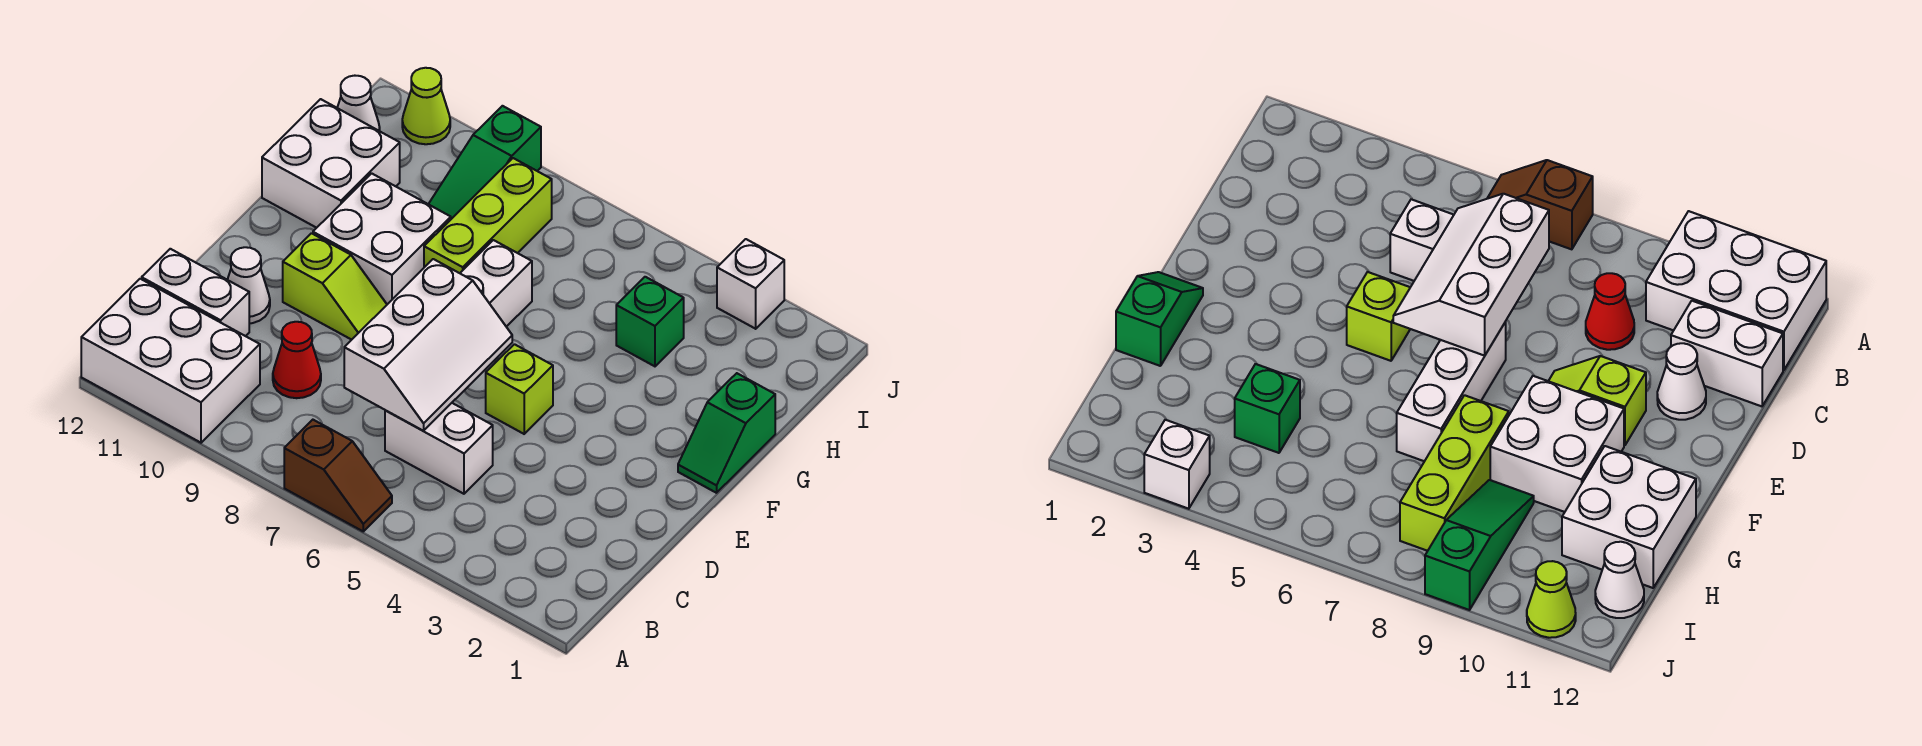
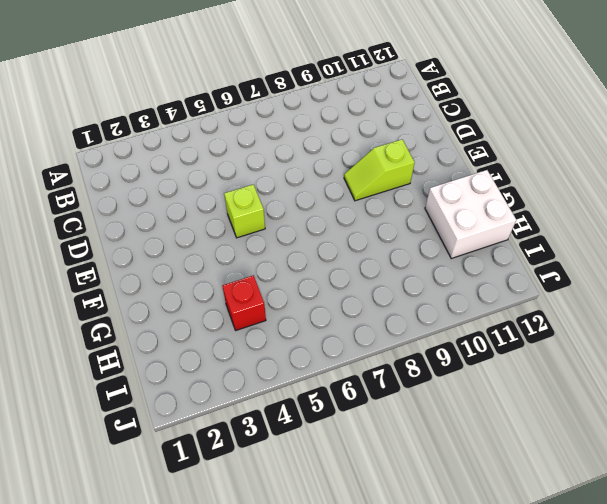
red brick H4 level 1 -> green brick H4 level 1
none -> brown slope A6:A7 level 1 top 7
none -> white brick A10:B12 level 1
none -> white brick C5:C6 level 1

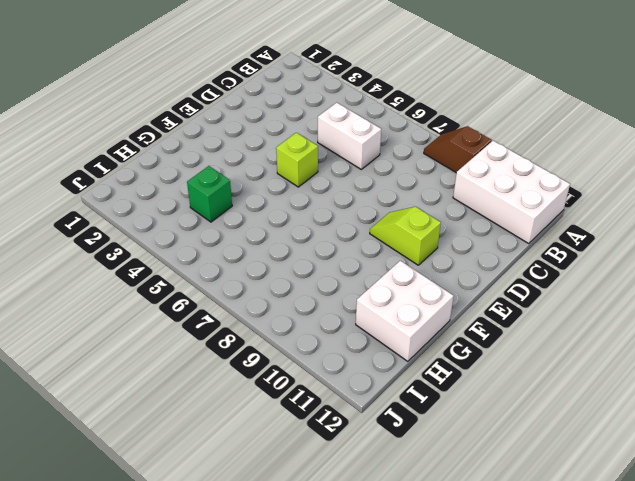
brown slope A8:A9 level 1 top 9 -> brown slope A6:A7 level 1 top 7
none -> red cone C9 level 1
none -> white brick C11:C12 level 1
none -> white cone D11 level 1

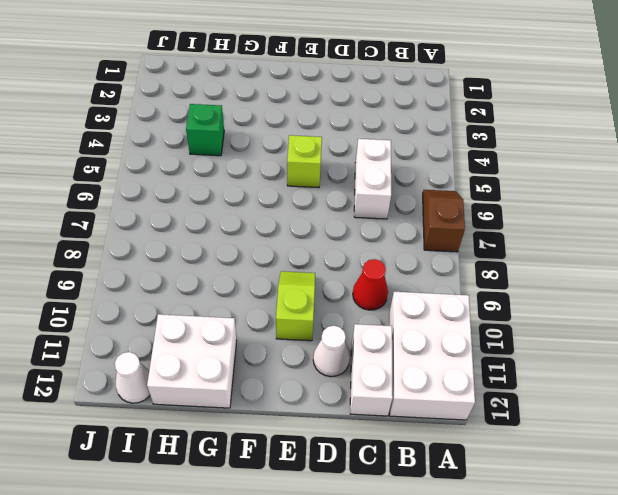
none -> white brick E7:G7 level 1
none -> green slope F1:G1 level 1 top G
none -> white brick F9:G10 level 1

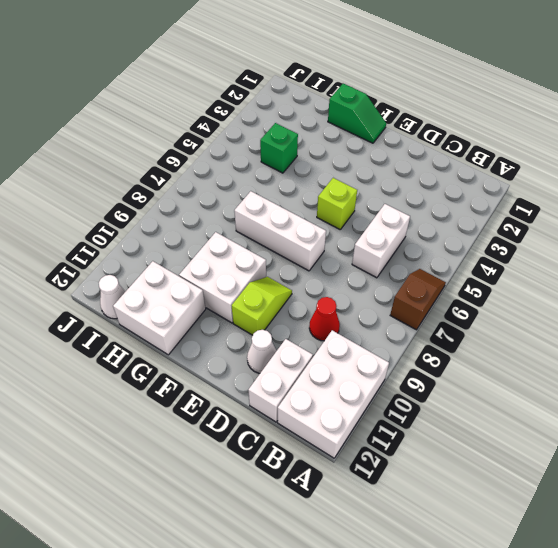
none -> lime brick G8:I8 level 1
none -> green slope H9:J9 level 1 top J
none -> white brick J3 level 1

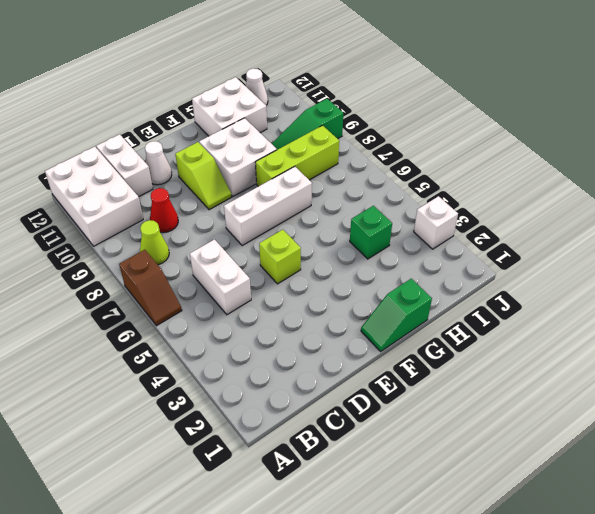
lime cone B8 level 1 -> lime cone J11 level 1
none -> white slope C6:E7 level 2 top 7

